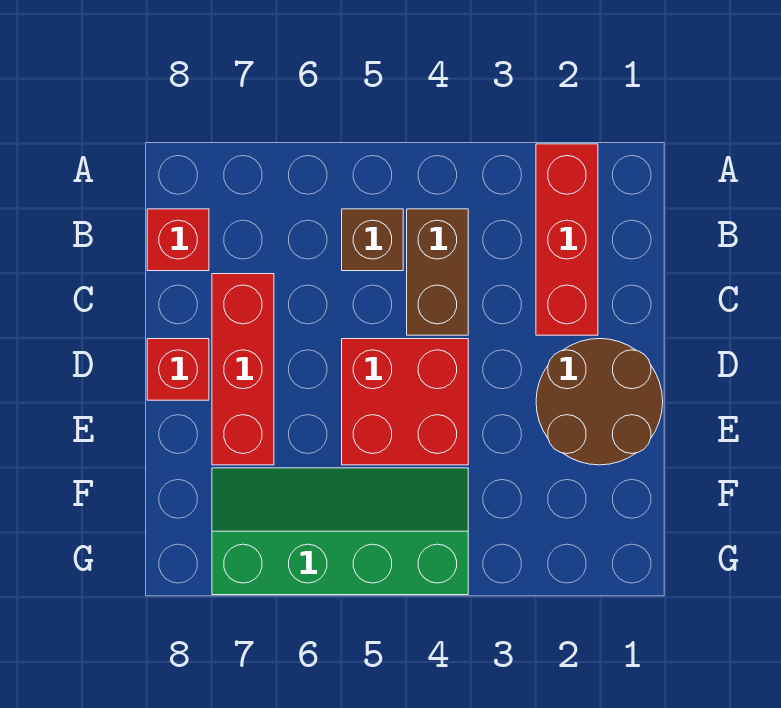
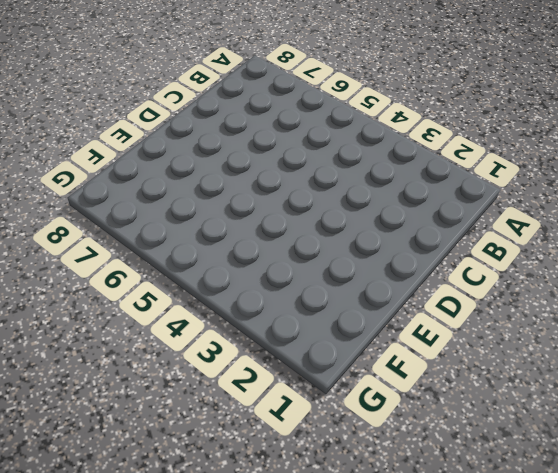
none -> red brick A2:C2 level 1
none -> brown brick B4:C4 level 1

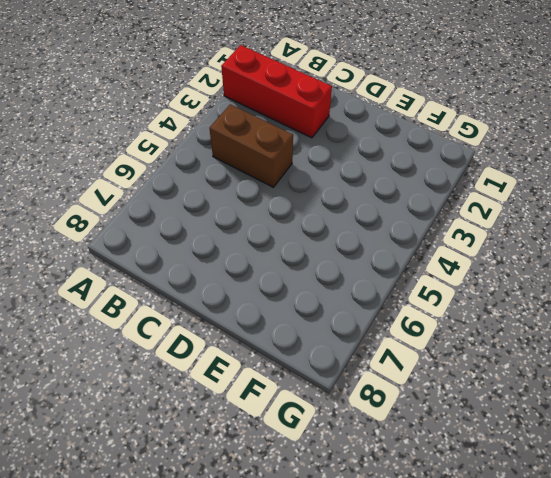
none -> brown brick B5 level 1
none -> red brick B8 level 1

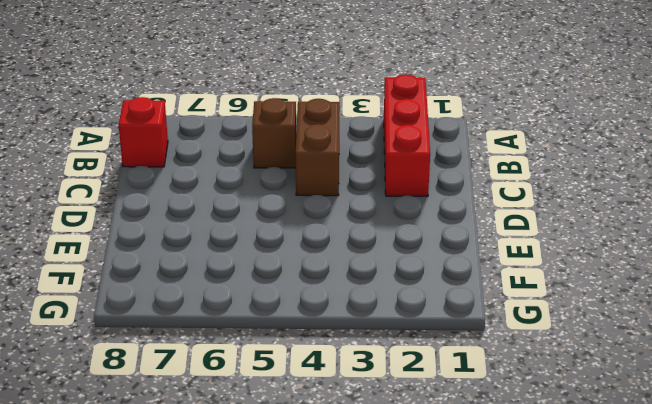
none -> red brick C7:E7 level 1
none -> brown round brick D1:E2 level 1

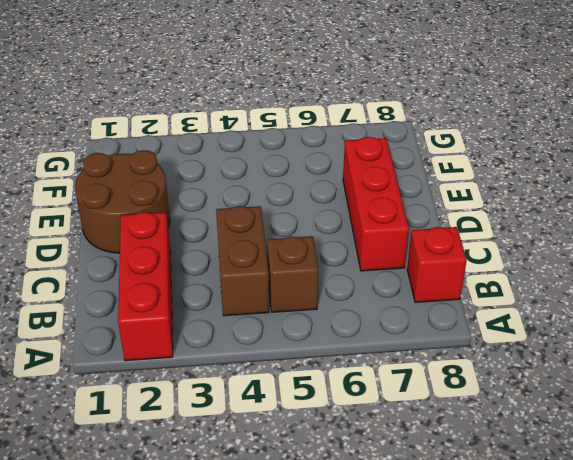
none -> red brick D4:E5 level 1
none -> red brick D8 level 1

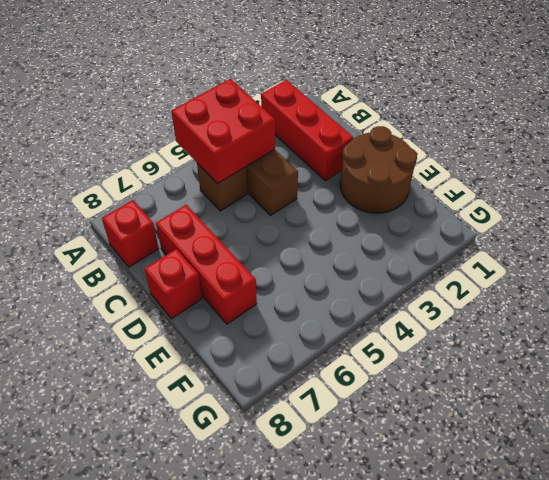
red brick A4:B5 level 2 -> red brick D4:E5 level 1
none -> green slope F4:G7 level 1 top G

